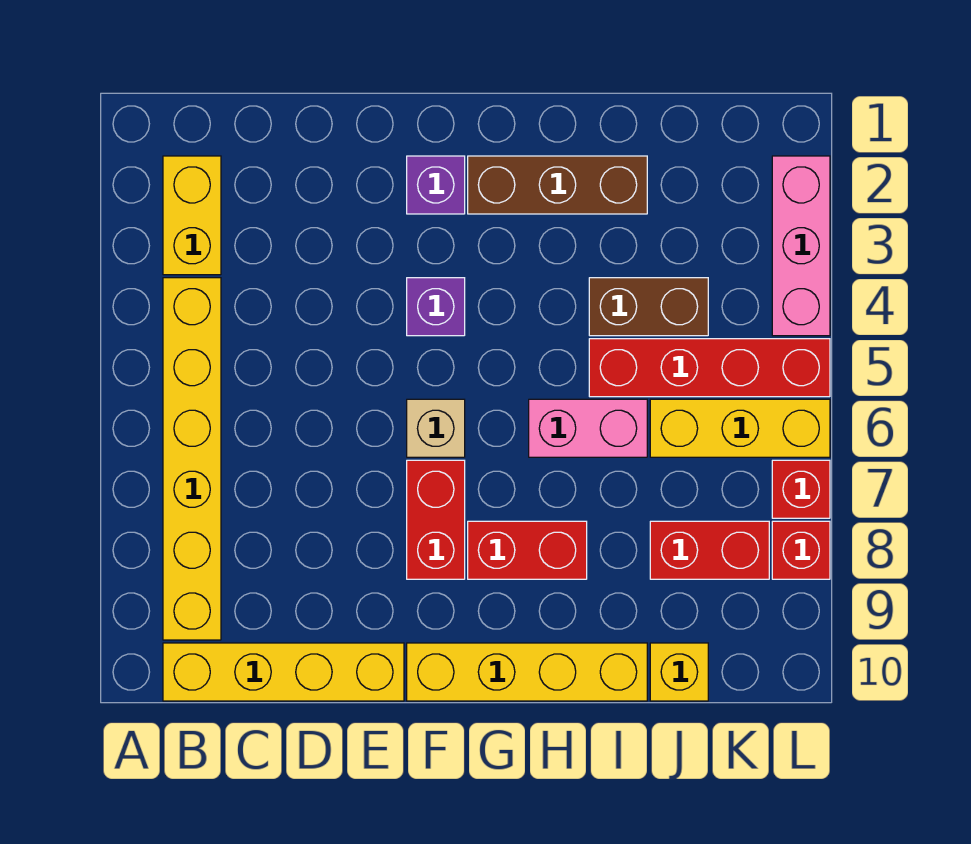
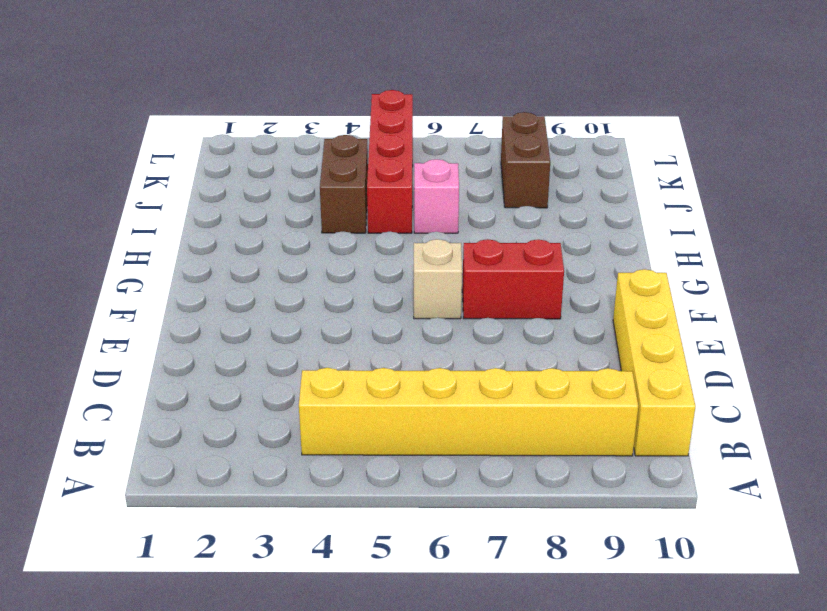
pink brick I6 level 1 -> pink brick H6:I6 level 1
brown brick J8:K8 level 1 -> red brick J8:K8 level 1
none -> yellow brick B2:B3 level 1
none -> purple brick F2 level 1
none -> purple brick F4 level 1

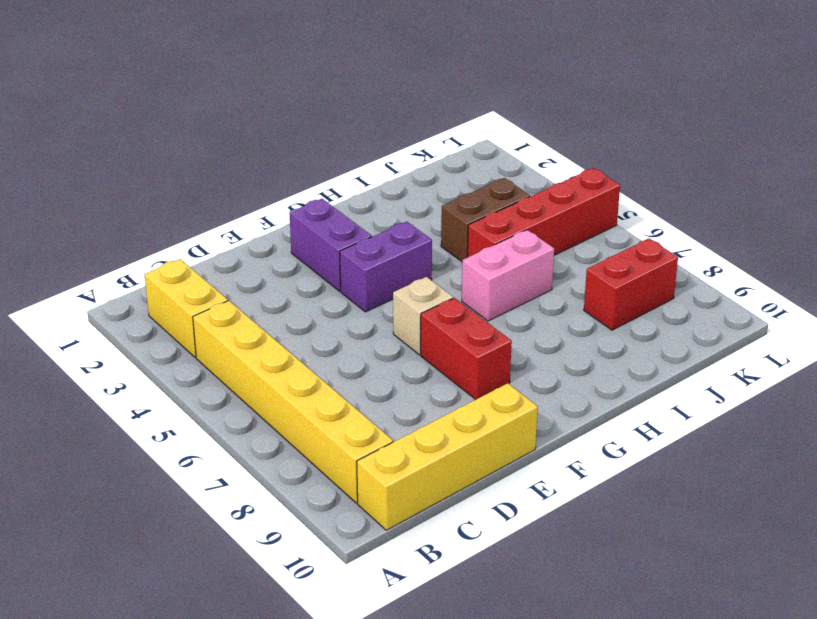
purple brick F2:F3 level 1 -> purple brick F2 level 1
purple brick F4:G4 level 1 -> purple brick F4 level 1
none -> yellow brick F10:I10 level 1
none -> brown brick G2:I2 level 1
none -> red brick G8:H8 level 1

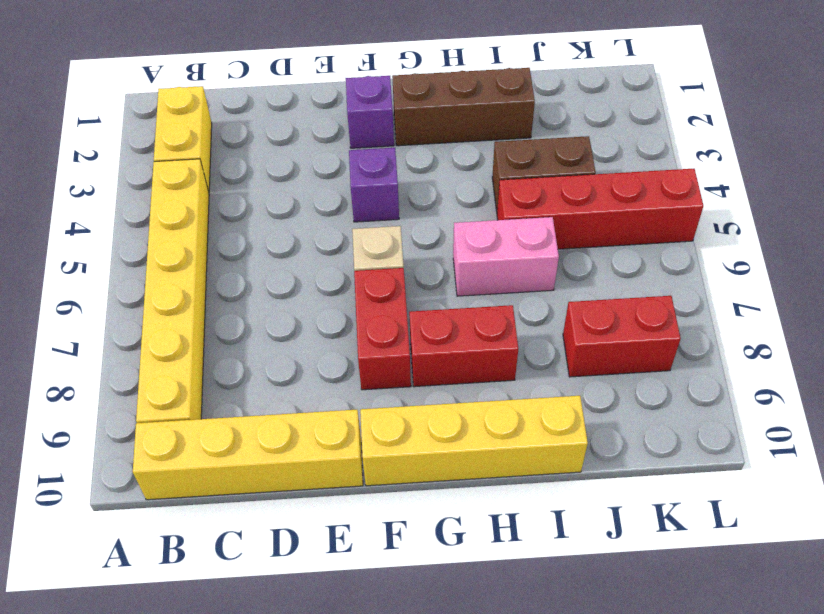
none -> yellow brick J6:L6 level 1
none -> yellow brick J10 level 1
none -> pink brick L2:L4 level 1

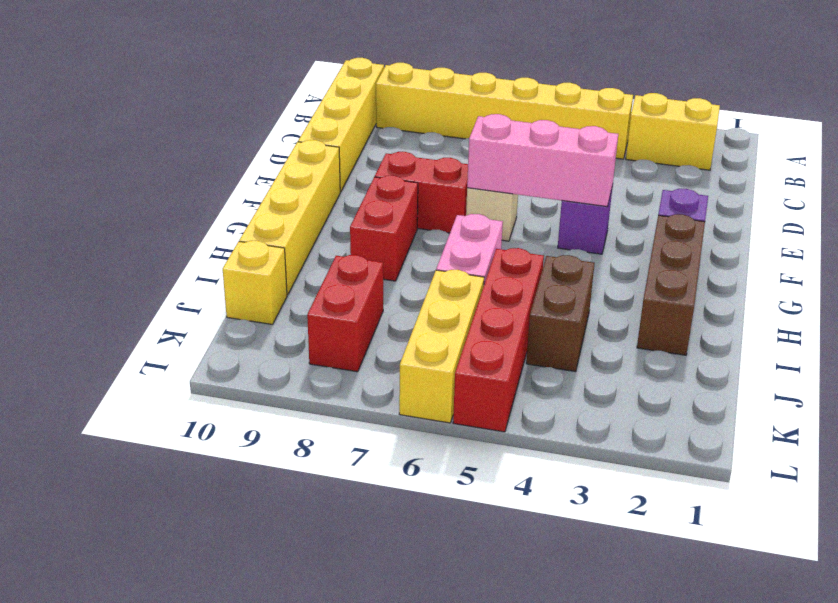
pink brick F4:F6 level 2 -> pink brick L2:L4 level 1
none -> red brick L7 level 1
none -> red brick L8 level 1

